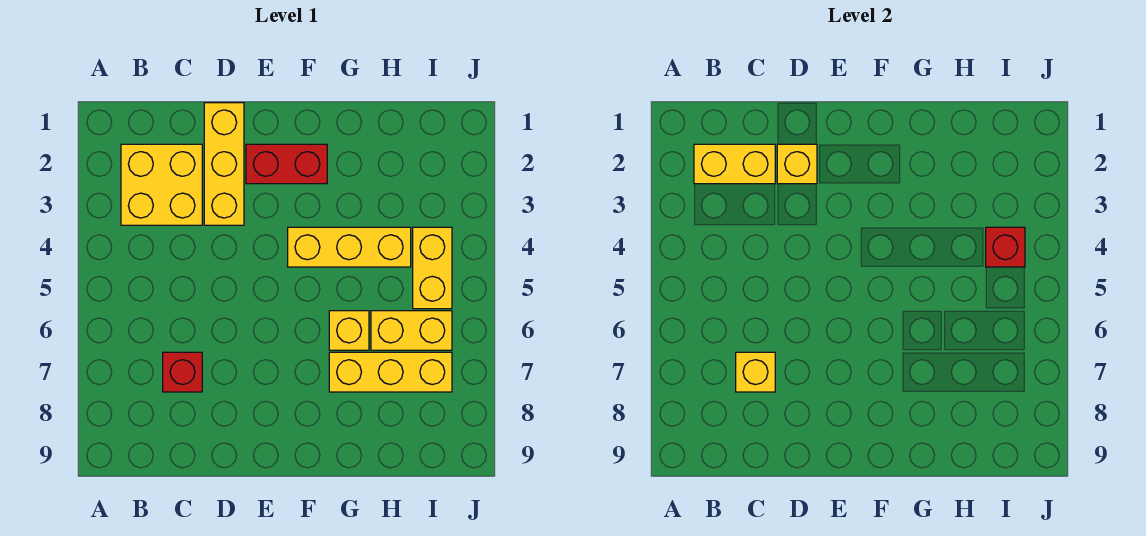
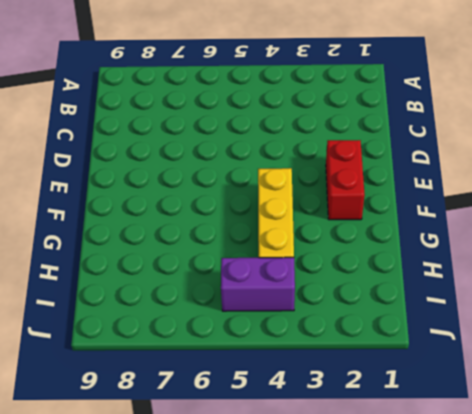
purple brick I4:I5 level 1 -> yellow brick I4:I5 level 1
none -> yellow brick B2:C3 level 1
none -> red brick C7 level 1
none -> yellow brick D1:D3 level 1

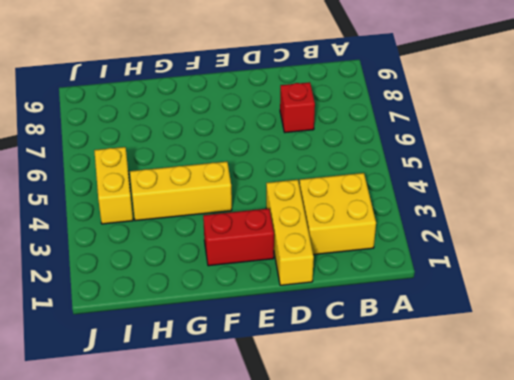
none -> yellow brick G6 level 1
none -> yellow brick G7:I7 level 1
none -> yellow brick H6:I6 level 1

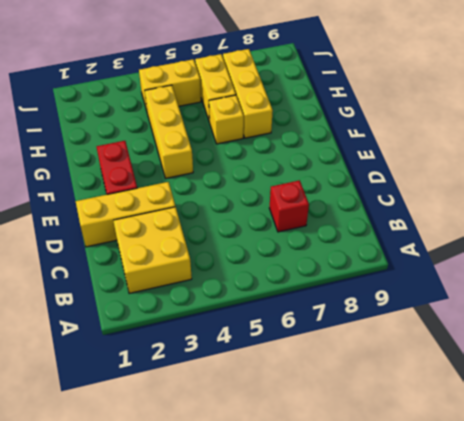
none -> yellow brick B2:C2 level 2
none -> yellow brick C7 level 2
none -> yellow brick D2 level 2

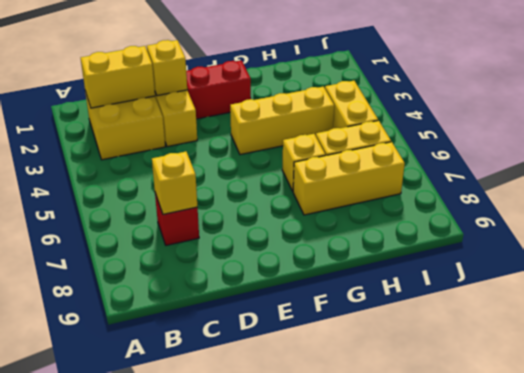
none -> red brick I4 level 2

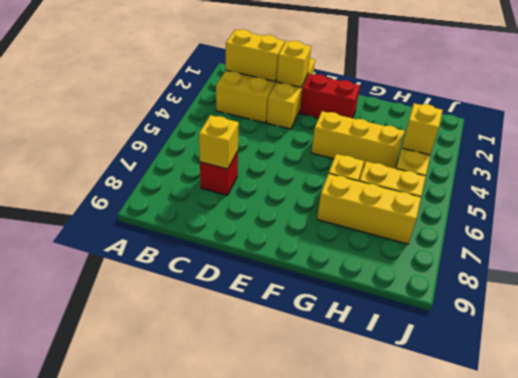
yellow brick I4 level 2 -> red brick I4 level 2

